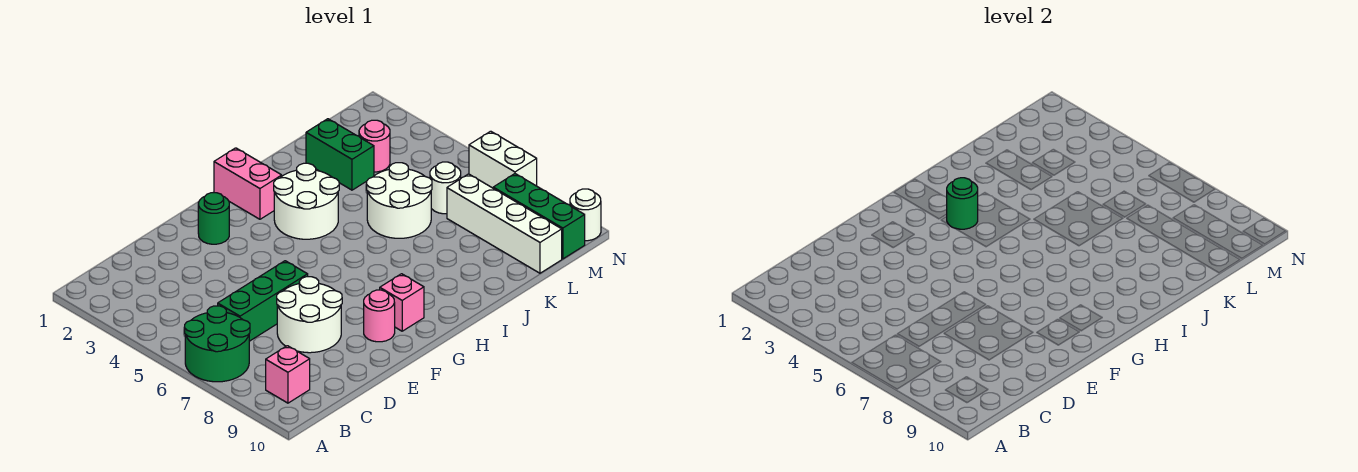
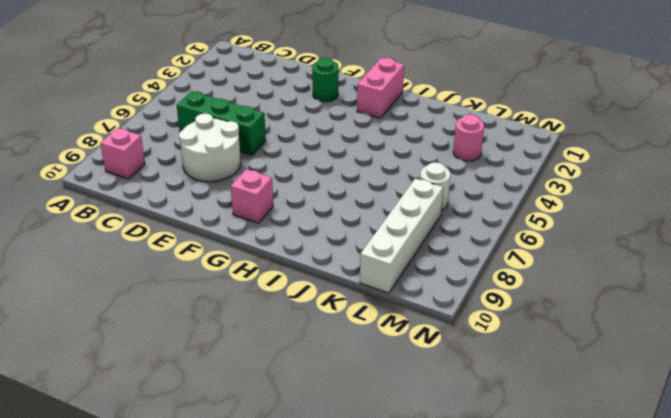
none -> green round brick A6:B7 level 1
none -> pink round brick F9 level 1
none -> white round brick H3:I4 level 1

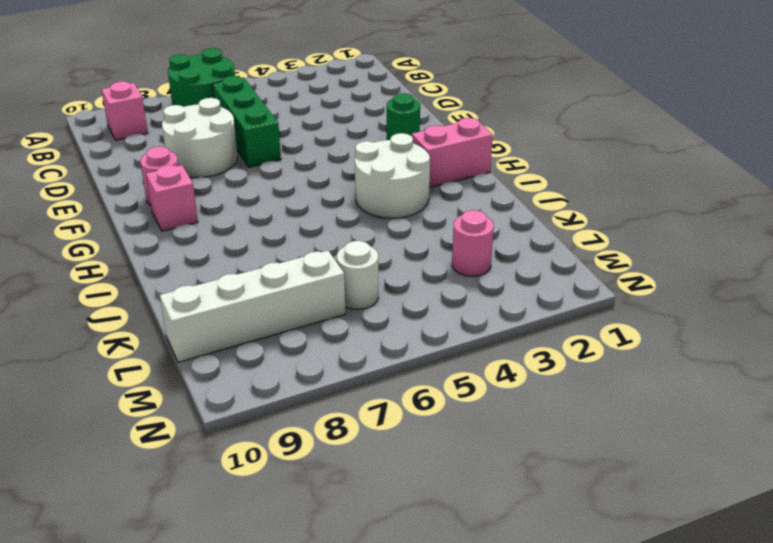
none -> white round brick J5:K6 level 1
none -> green brick K2:K3 level 1
none -> green brick M8:M10 level 1

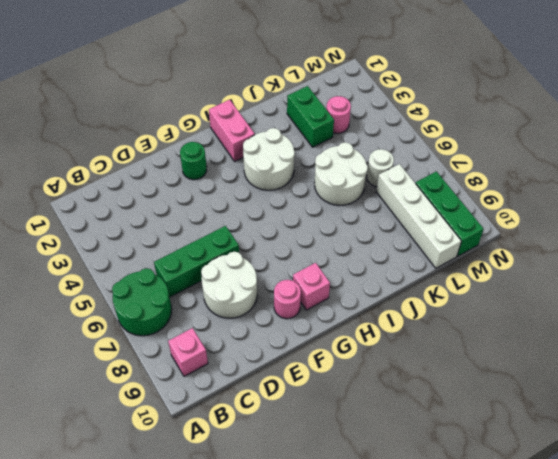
none -> white brick N6:N7 level 1
none -> white round brick N10 level 1
none -> green round brick H3 level 2

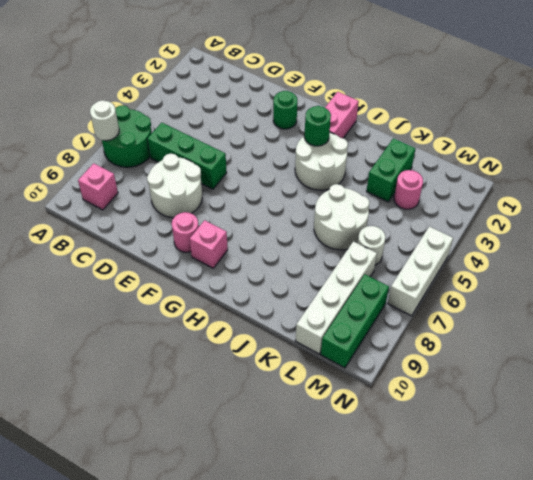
white round brick A7 level 2 -> white round brick N10 level 1
white brick N5:N7 level 1 -> white brick N6:N7 level 1

